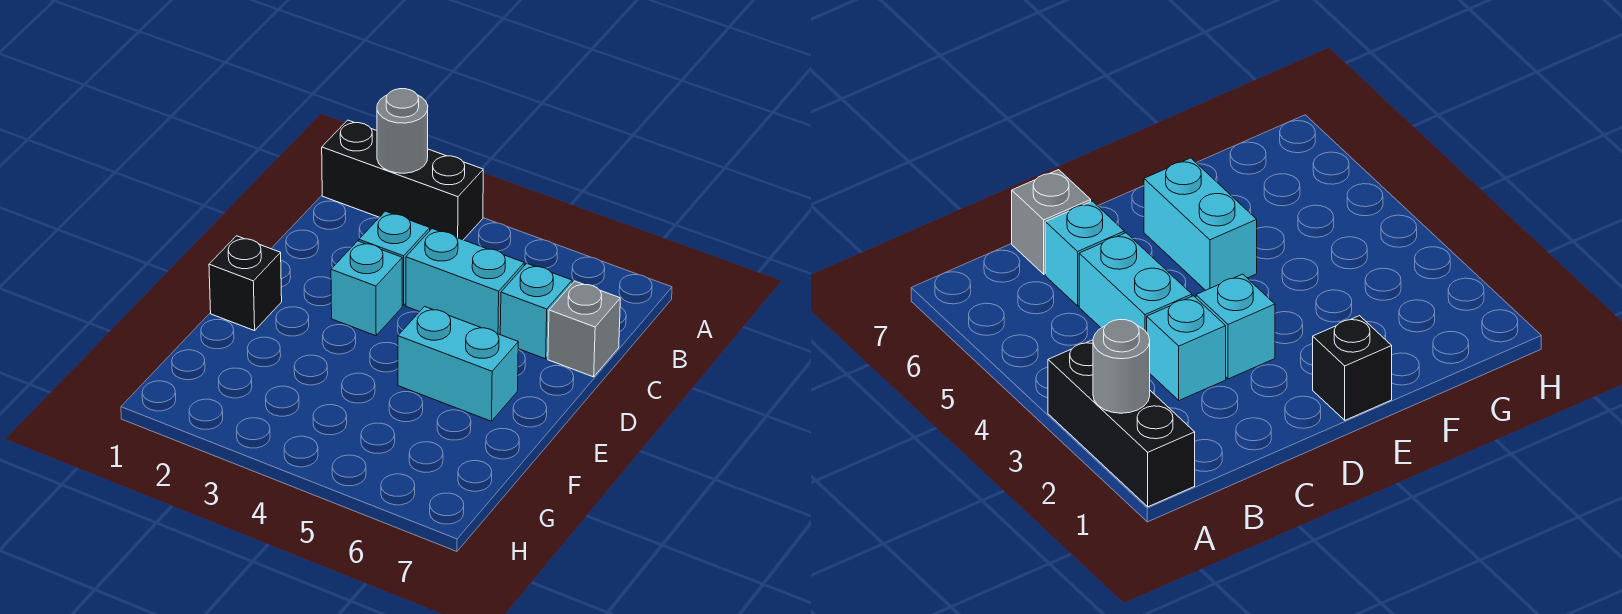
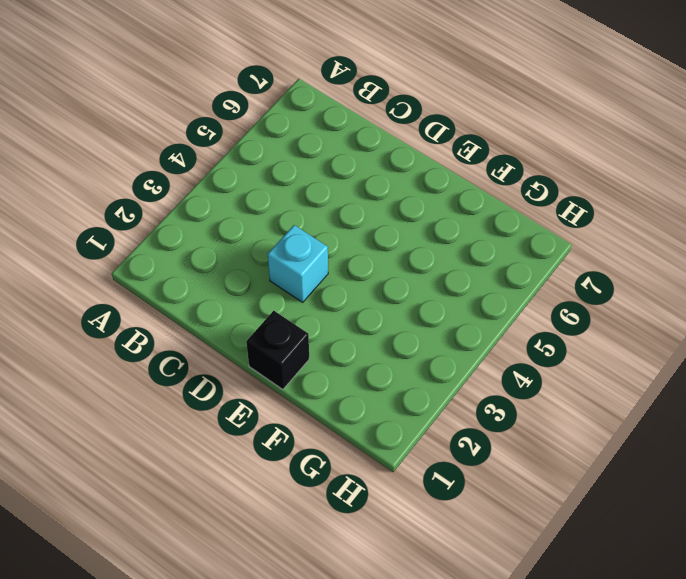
none -> black brick A1:A3 level 1
none -> cyan brick C3 level 1

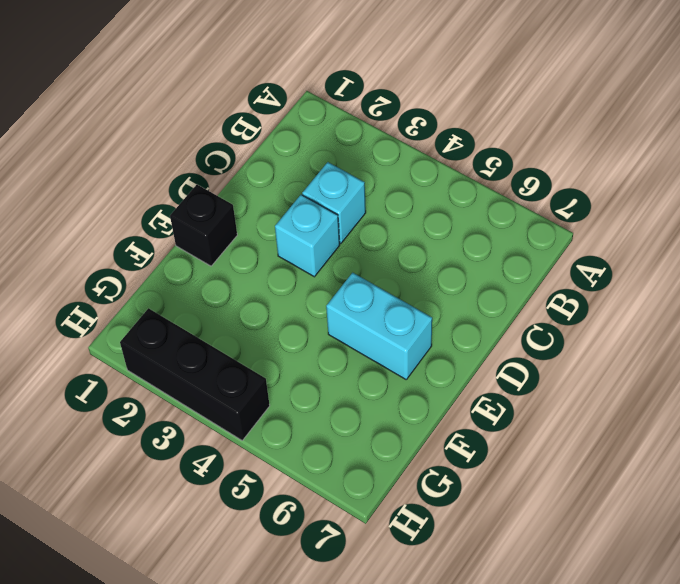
black brick H2:H4 level 1 -> black brick A1:A3 level 1
none -> cyan brick C4:C5 level 1
none -> cyan brick C6 level 1

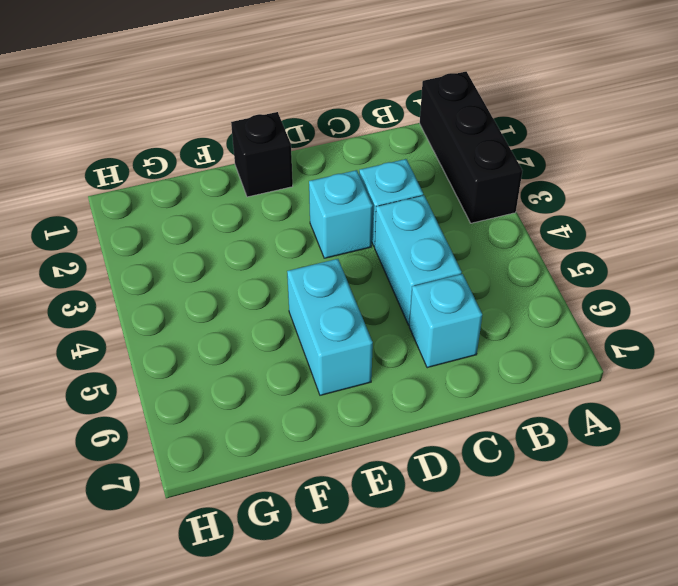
none -> grey brick C7 level 1
none -> grey round brick A2 level 2

